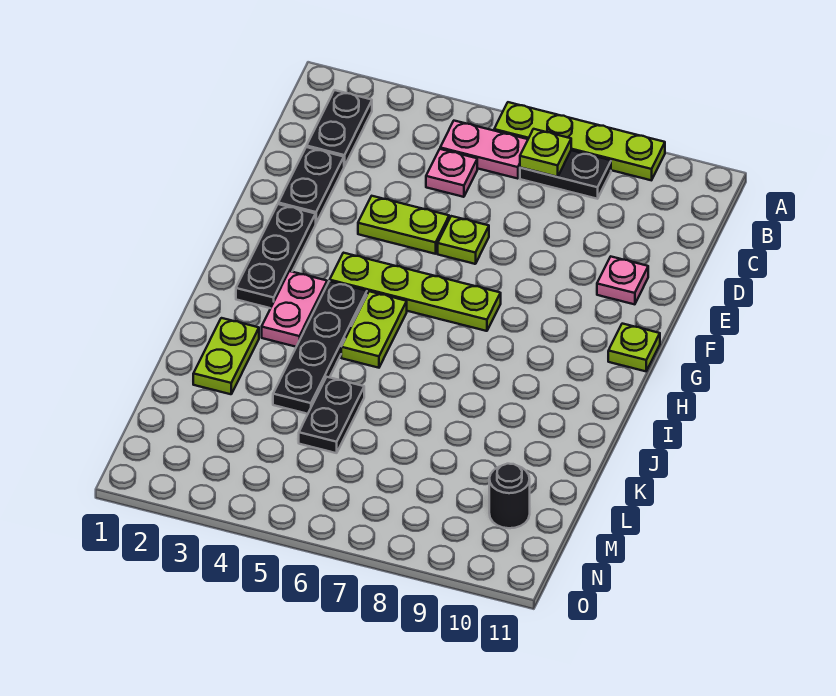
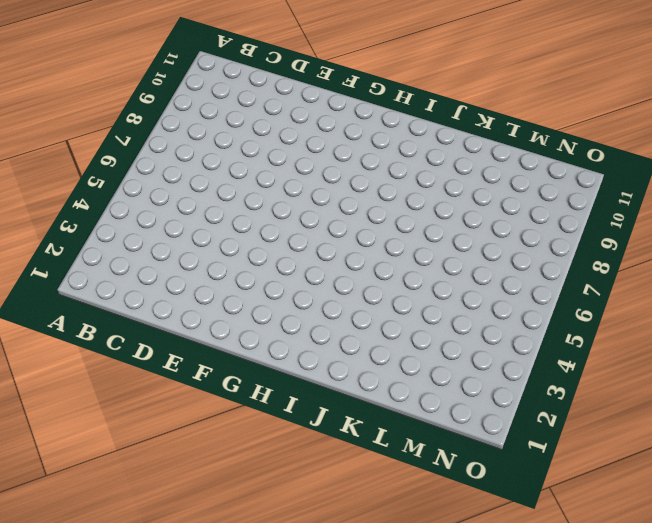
none -> lime plate A6:A9 level 1
none -> black plate B2:C2 level 1
none -> pink plate B5:B6 level 1

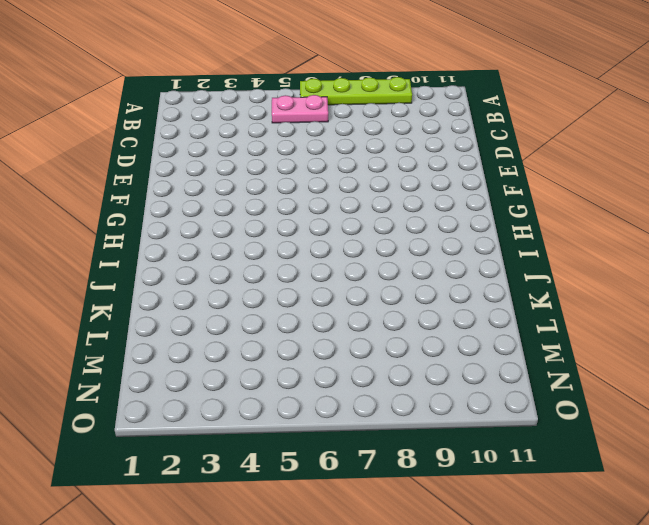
none -> black plate B2:C2 level 1
none -> black plate B7:B8 level 1
none -> pink plate C5 level 1

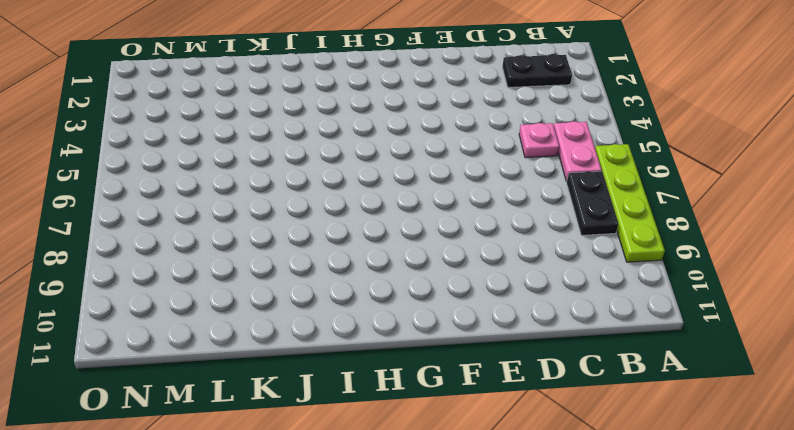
none -> black plate D2:E2 level 1
none -> lime plate E4:E5 level 1
none -> lime plate E6 level 1

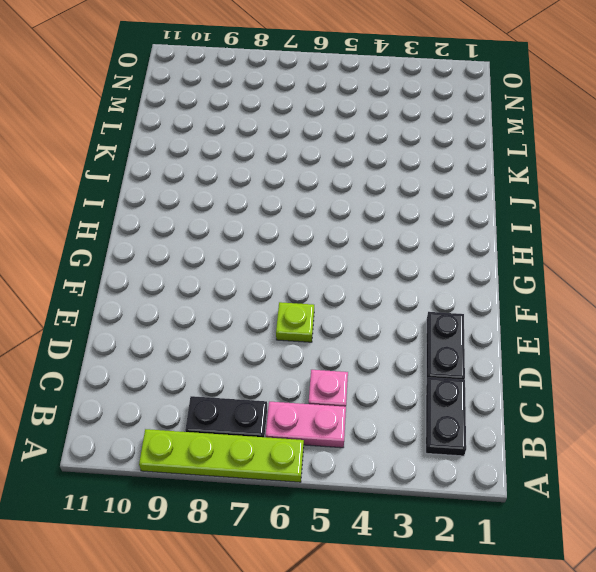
none -> lime plate E4:E5 level 1
none -> pink plate E10 level 1
none -> black plate F2:H2 level 1

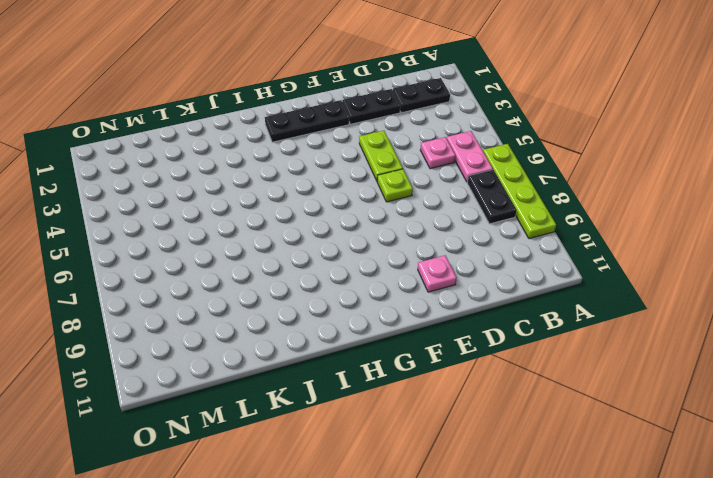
none -> lime plate G4:G7 level 1
none -> lime plate G11 level 1
none -> pink plate H3:I3 level 1

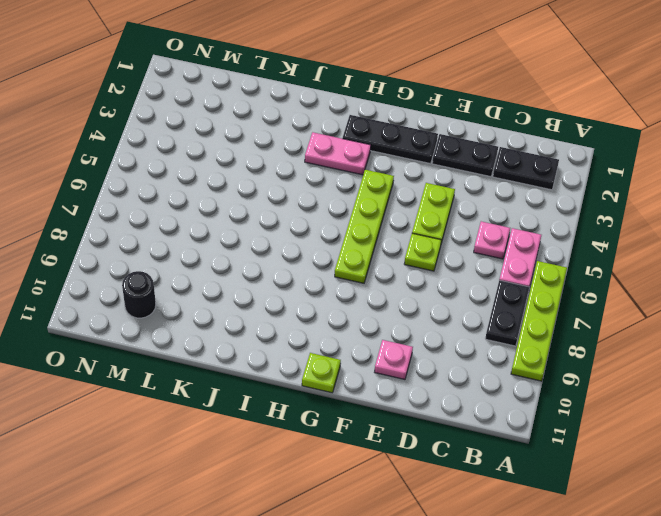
none -> black plate H4:K4 level 1
none -> lime plate H5:I5 level 1
none -> lime plate J2:K2 level 1

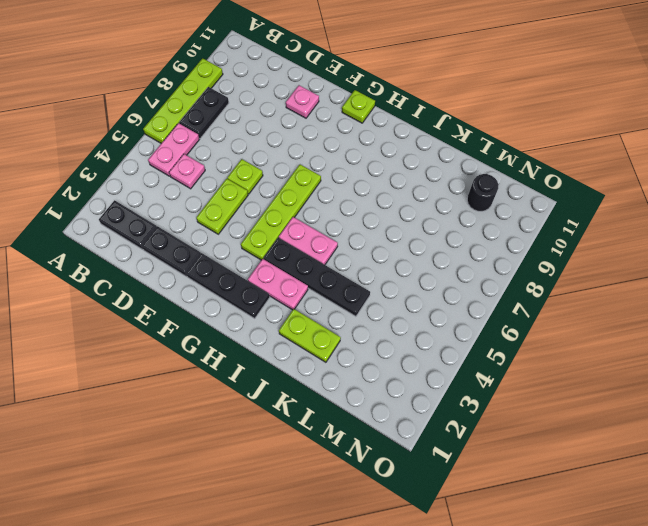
pink plate H5:I5 level 1 -> lime plate H5:I5 level 1
none -> black plate K5:L5 level 1
none -> lime plate B7 level 2

